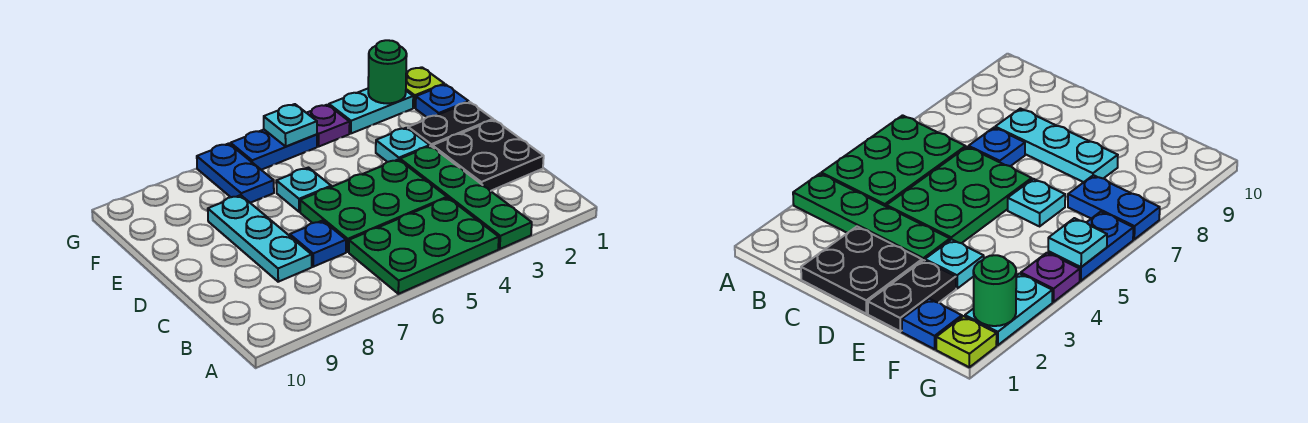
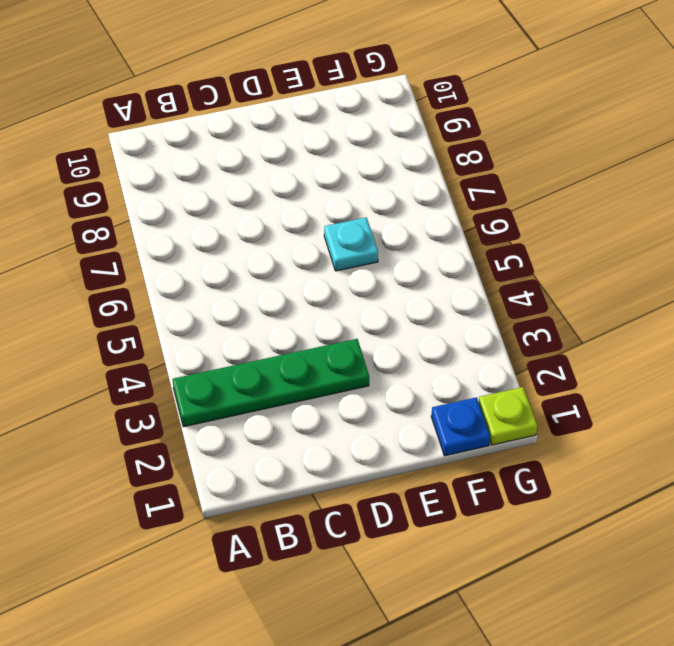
none -> green plate A4:B6 level 1
none -> black plate C1:D2 level 1
none -> green plate C4:D6 level 1

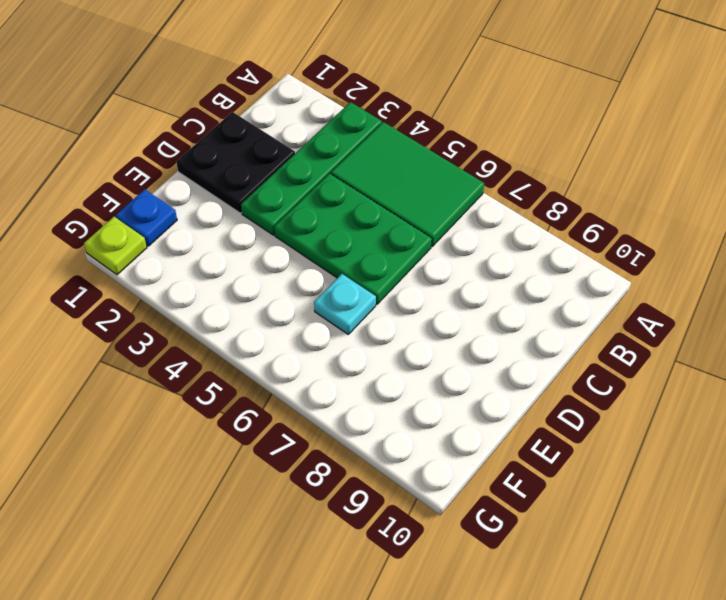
green tile A4:B6 level 1 -> green plate A4:B6 level 1
none -> blue plate C7 level 1
none -> cyan plate C8:E8 level 1
none -> black plate E1:E2 level 1

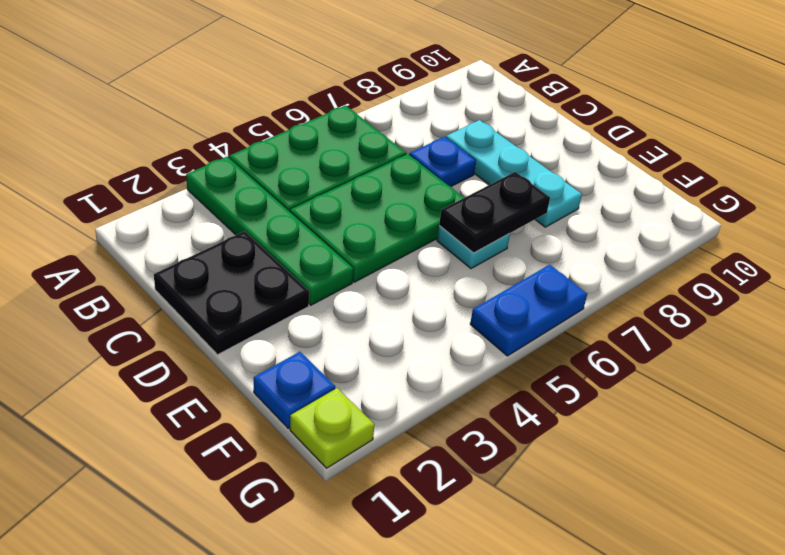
black plate E6:E7 level 2 -> black plate E1:E2 level 1
none -> cyan plate E3 level 1
none -> blue plate F7:G7 level 1
none -> cyan plate G2:G3 level 1

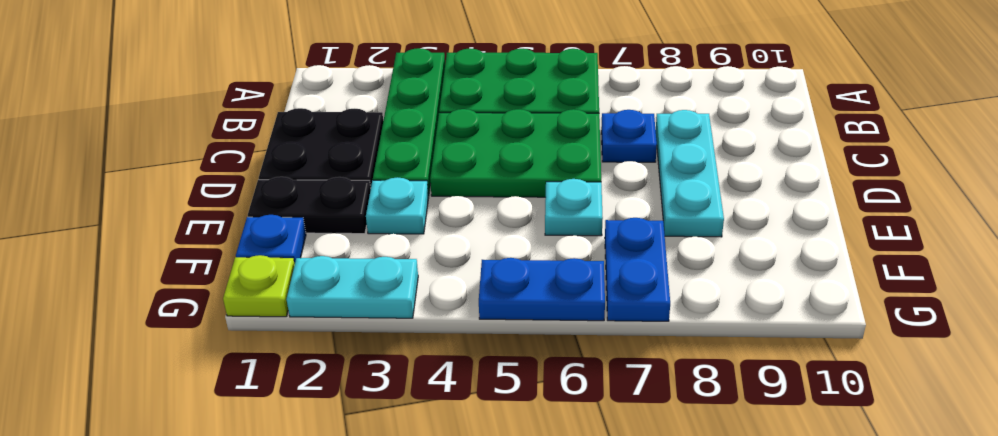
none -> purple plate G4 level 1
none -> green round brick G2 level 2
none -> cyan plate G5 level 2

